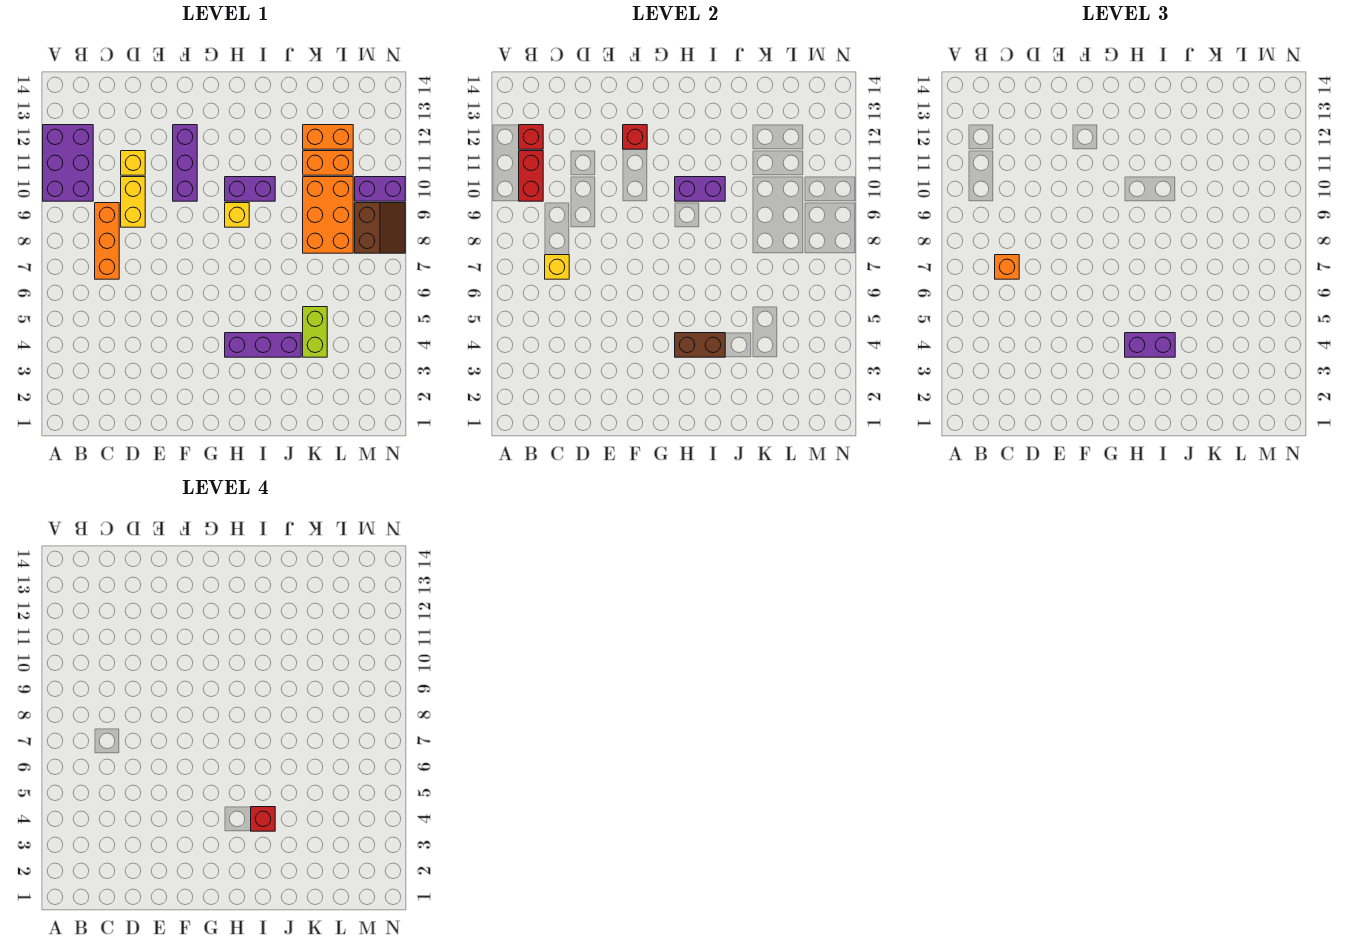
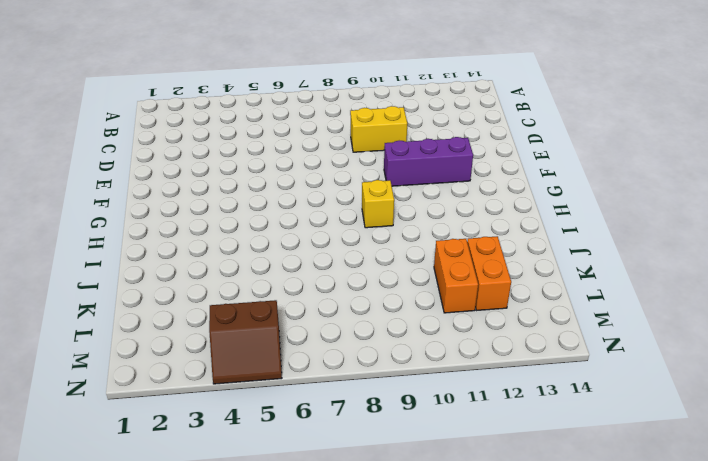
brown slope M4:N5 level 1 top M -> brown slope M8:N9 level 1 top M
none -> purple brick A10:B12 level 1
none -> orange brick C7:C9 level 1
none -> yellow brick D11 level 1

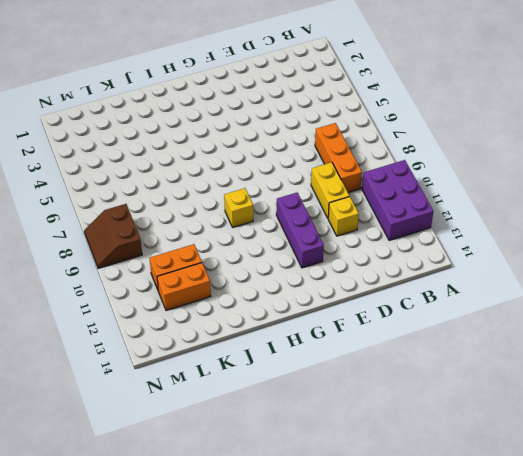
none -> purple brick H4:J4 level 1
none -> purple brick H10:I10 level 1
none -> lime brick K4:K5 level 1

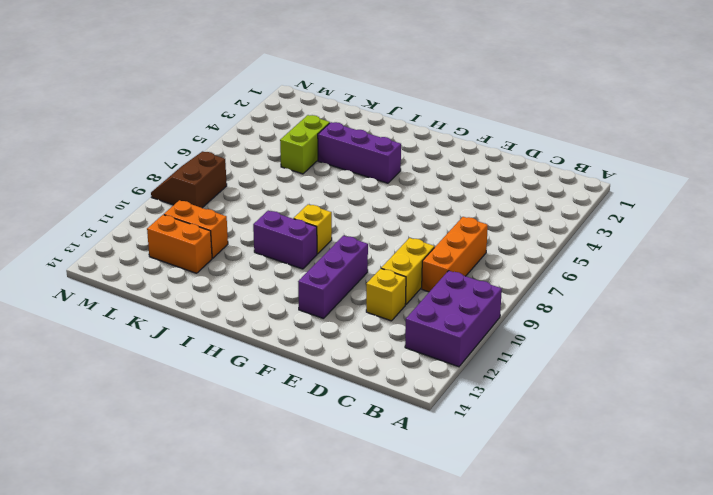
none -> orange brick K8:L10 level 1
none -> purple brick M10:N10 level 1
none -> red brick B10:B11 level 2

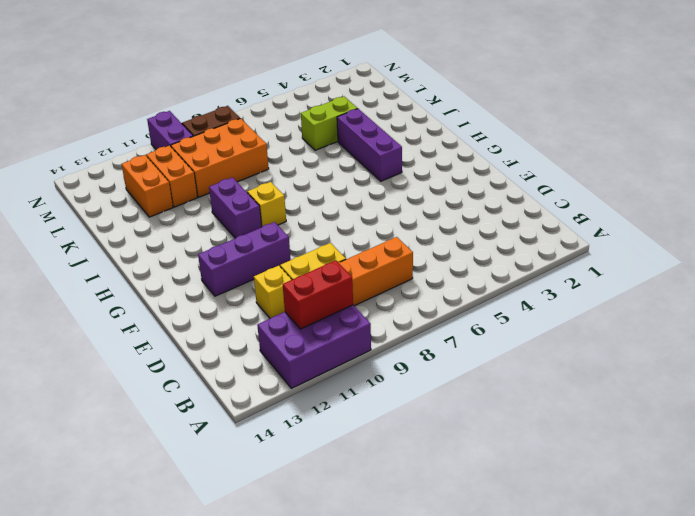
none -> red brick B12 level 2
none -> yellow brick C7 level 2
none -> red brick F12 level 2

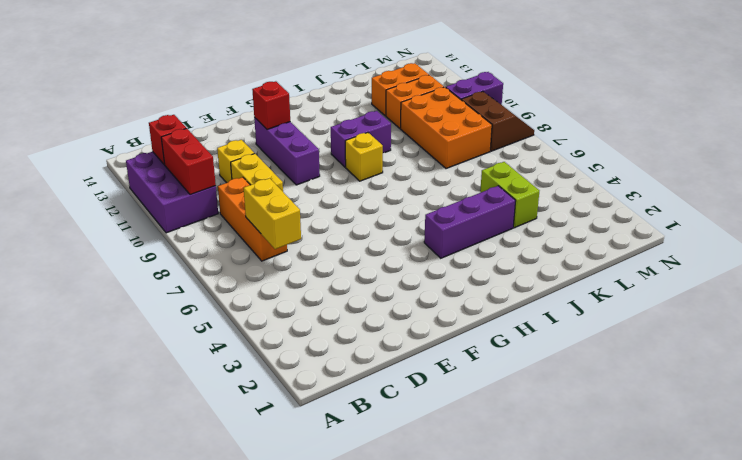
yellow brick C6:C7 level 2 -> yellow brick C7 level 2
none -> brown brick H4:I4 level 2
none -> purple brick H10:I10 level 2
none -> orange brick C7 level 3

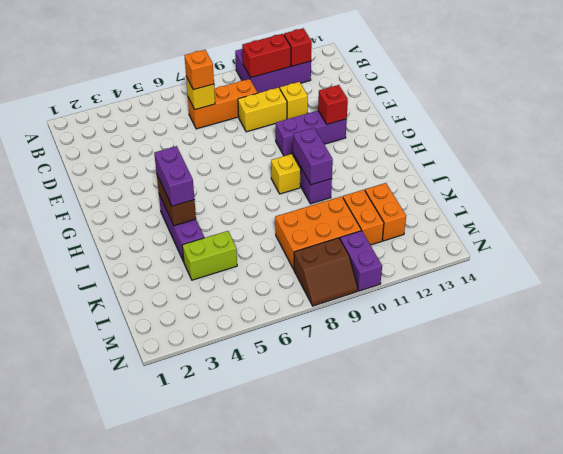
none -> red brick I4 level 4

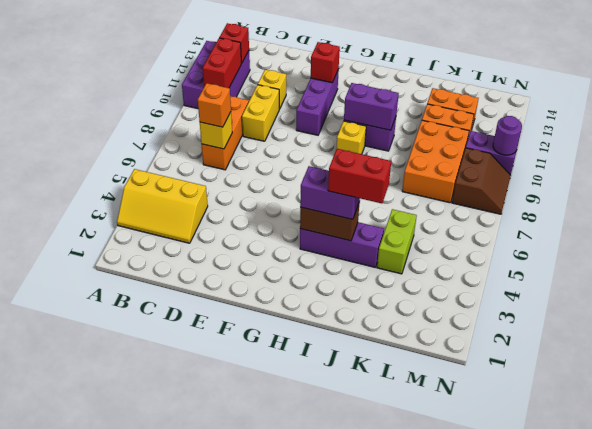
yellow slope A3:C4 level 1 top 4 -> none
red brick I4:J4 level 4 -> red brick I4 level 4
purple round brick N10 level 2 -> none

